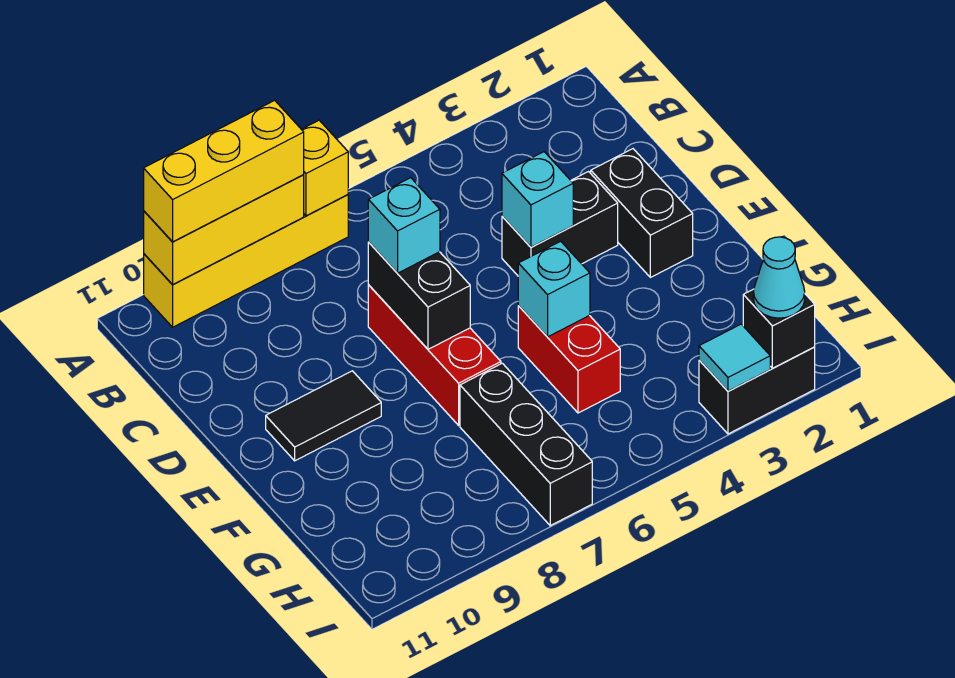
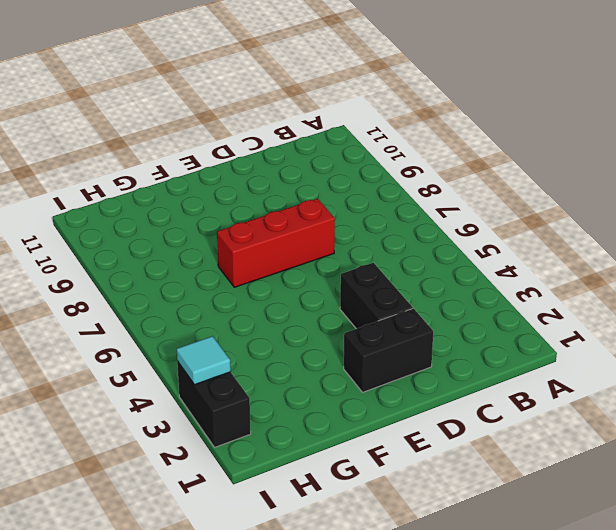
none -> yellow brick A7:A10 level 1
none -> black tile E9:E10 level 1
none -> red brick F5:G5 level 1

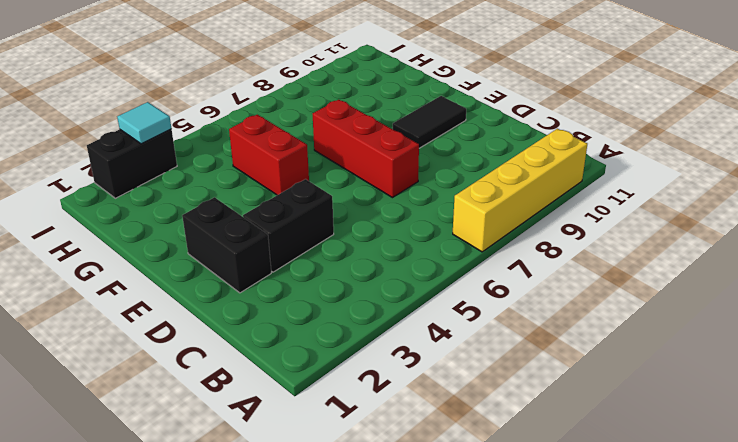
none -> black brick G7:I7 level 1
none -> yellow brick A7 level 2
none -> yellow brick A8:A10 level 2

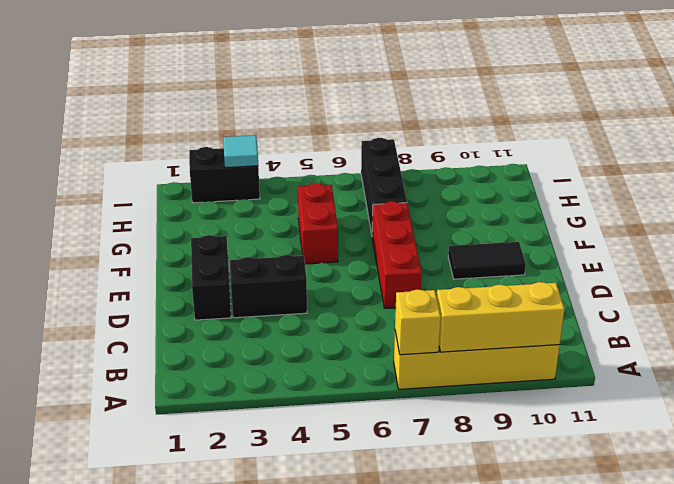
none -> cyan brick D4 level 2
none -> black brick D7:E7 level 2
none -> cyan brick F5 level 2

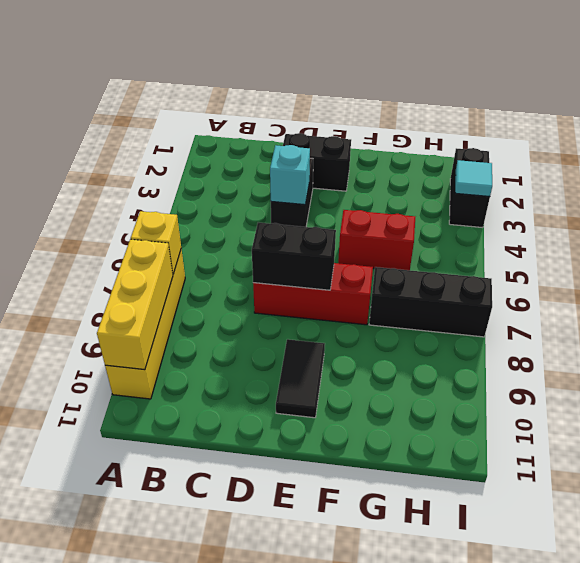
none -> cyan brick F5 level 2
none -> black brick I2 level 2
none -> yellow brick A8:A10 level 3

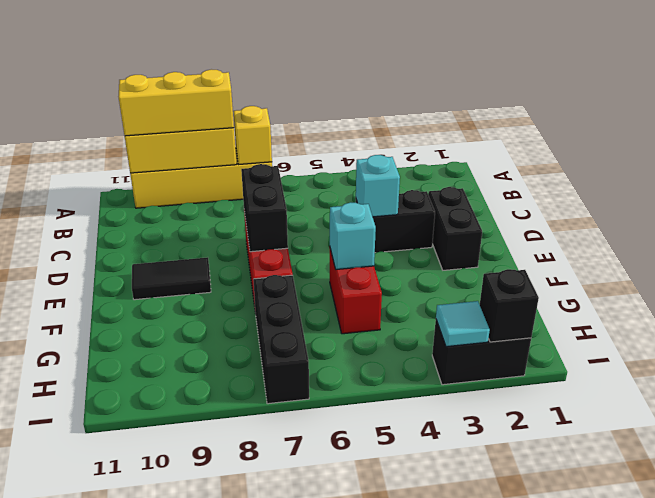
none -> cyan brick D7 level 3
none -> cyan cone I2 level 3

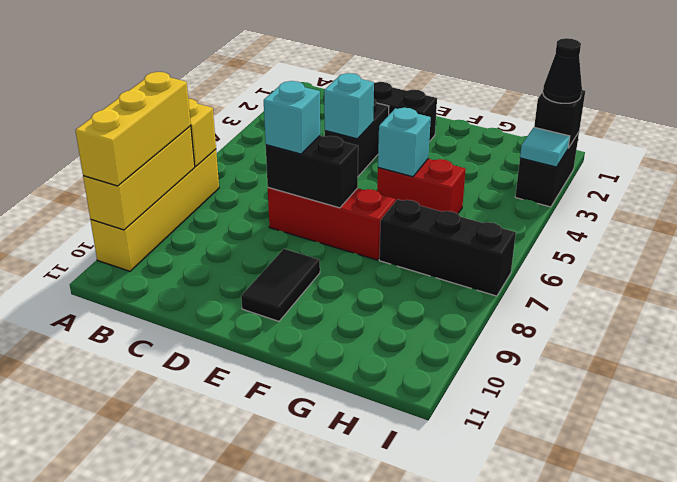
black cone I2 level 3 -> cyan cone I2 level 3

